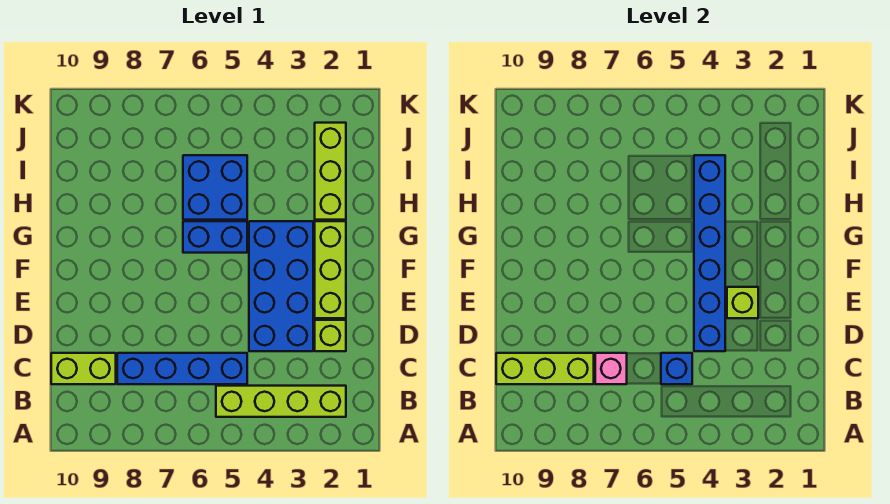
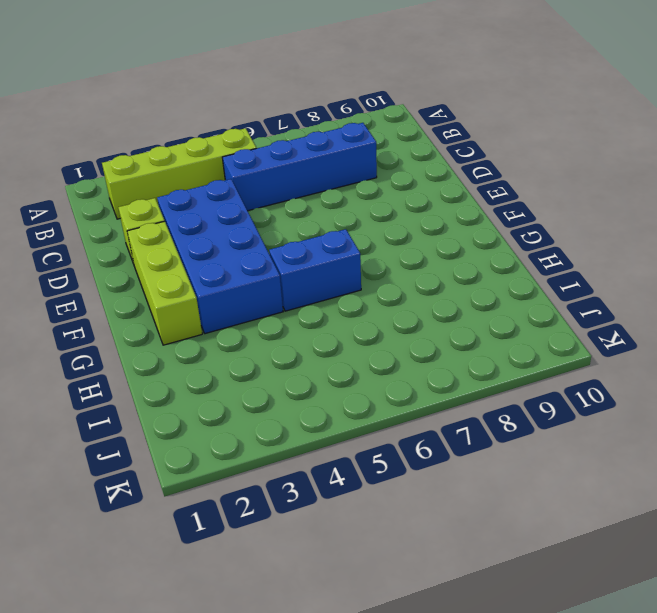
none -> lime brick C9:C10 level 1
none -> lime brick H2:J2 level 1
none -> blue brick H5:I6 level 1

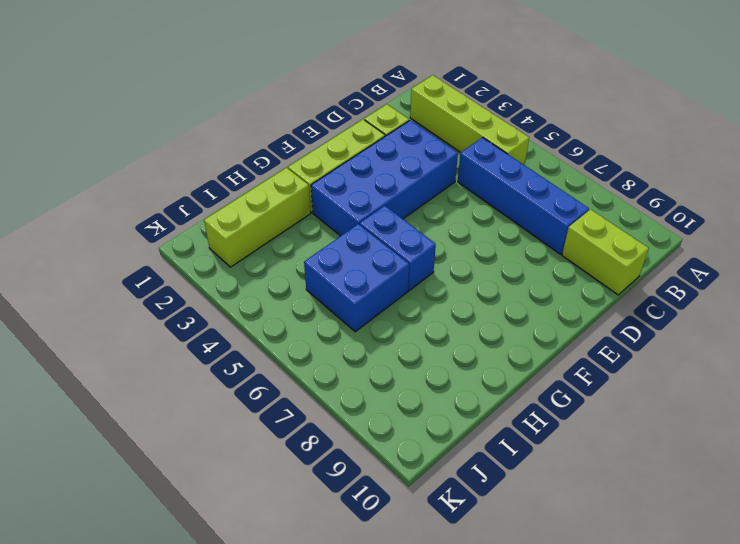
none -> blue brick C5 level 2
none -> pink brick C7 level 2
none -> lime brick C8:C10 level 2

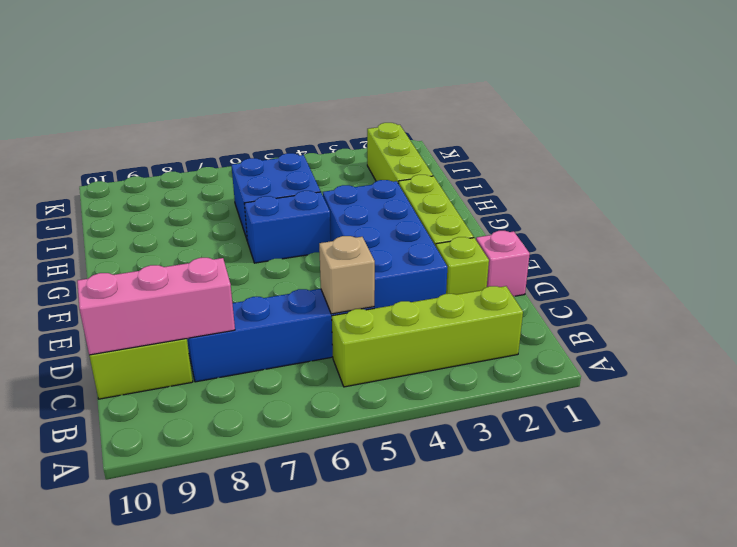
tan brick C5 level 2 -> blue brick C5 level 2
pink brick C8:C10 level 2 -> lime brick C8:C10 level 2
pink brick D1 level 1 -> pink brick C7 level 2
none -> blue brick D4:I4 level 2
none -> lime brick E3 level 2

